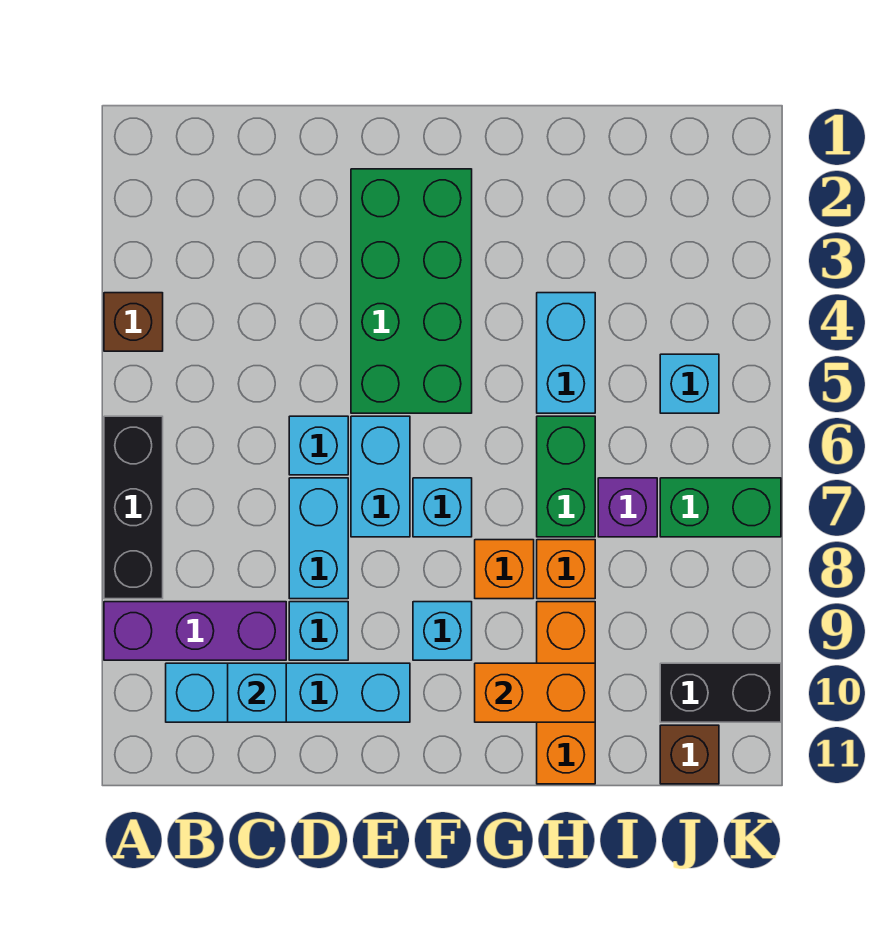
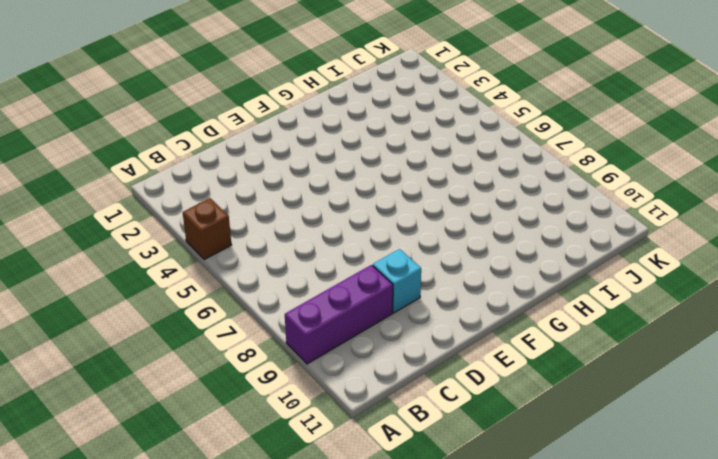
none -> black brick A6:A8 level 1
none -> cyan brick B10:E10 level 1
none -> cyan brick D6 level 1

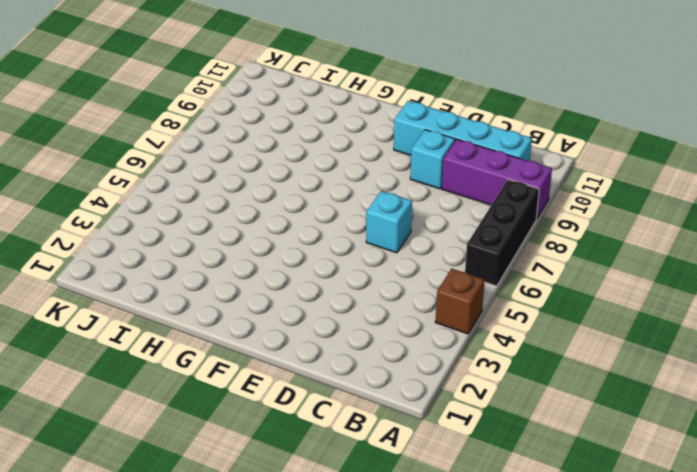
none -> cyan brick D7:D8 level 1
none -> green brick E2:F5 level 1
none -> cyan brick E6:E7 level 1

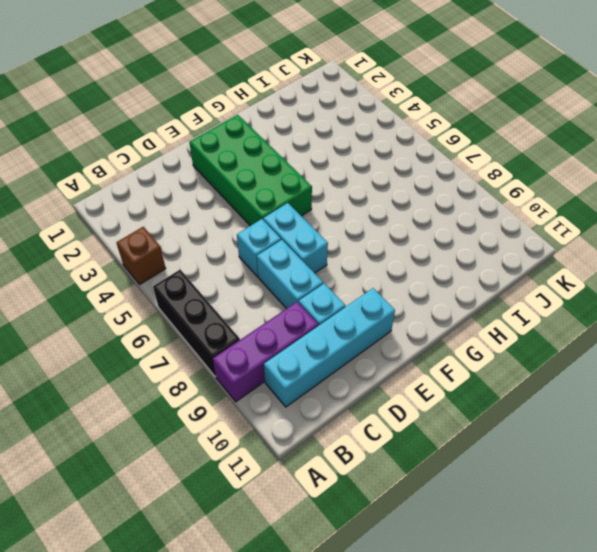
none -> cyan brick F7 level 1
none -> cyan brick F9 level 1
none -> orange brick G8 level 1

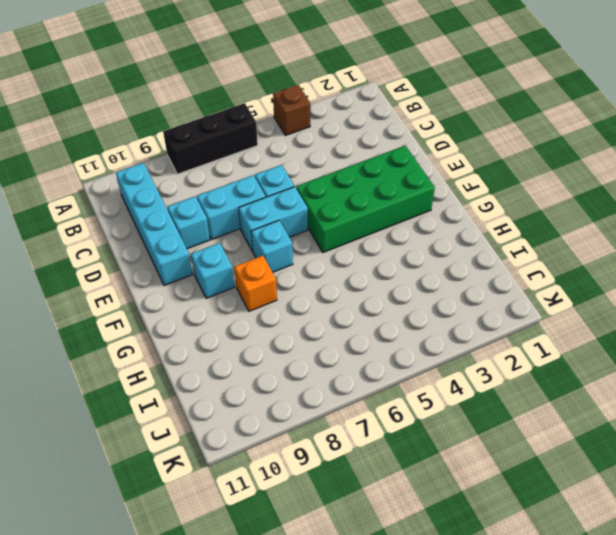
none -> purple brick A9:C9 level 1
none -> cyan brick H4:H5 level 1
none -> green brick H6:H7 level 1

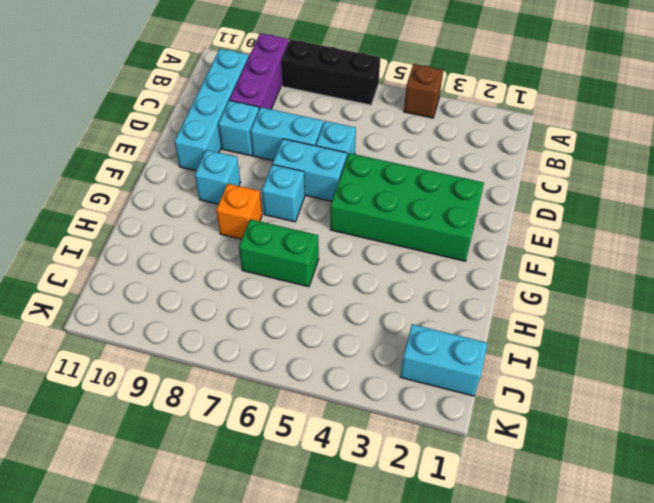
cyan brick J1:J2 level 1 -> cyan brick H4:H5 level 1
none -> orange brick H8 level 1
none -> orange brick H9:H11 level 1
none -> purple brick I7 level 1

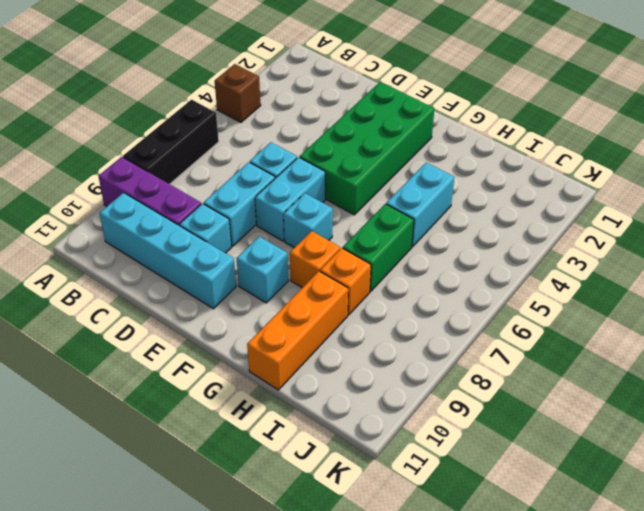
none -> purple brick I7 level 1
none -> cyan brick J5 level 1
none -> green brick J7:K7 level 1

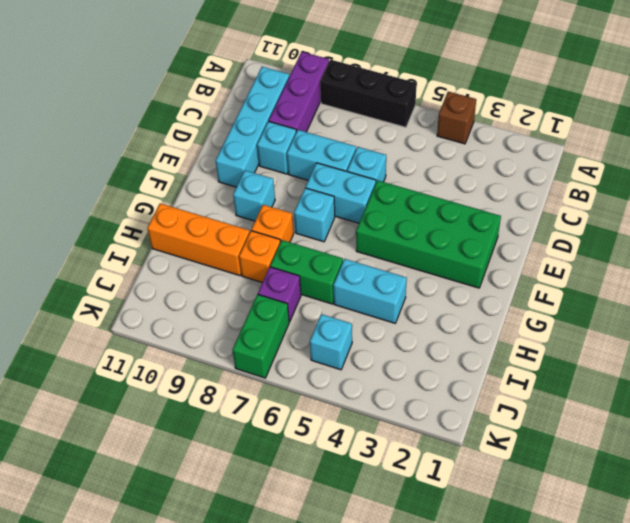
none -> black brick J10:K10 level 1
none -> brown brick J11 level 1
none -> cyan brick C10 level 2

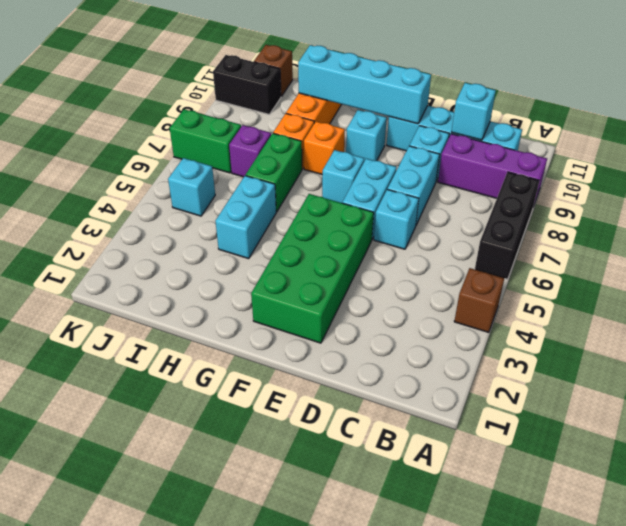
cyan brick E10:H10 level 2 -> orange brick G10:H10 level 2

